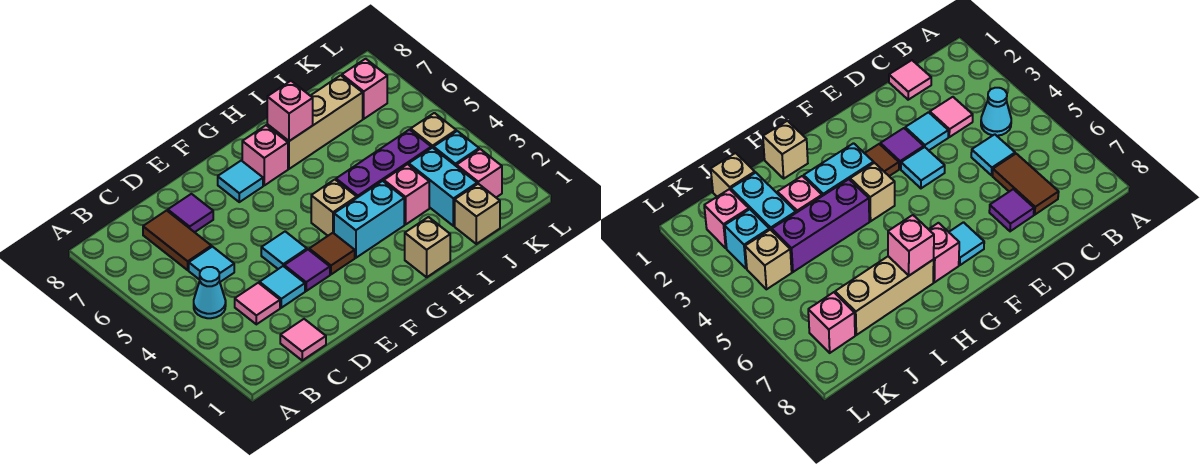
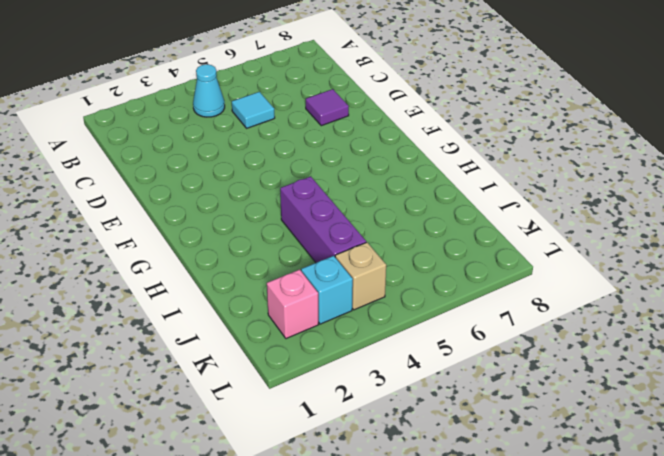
none -> pink tile C1 level 1
none -> pink tile C3 level 1
none -> brown tile C6:C7 level 1

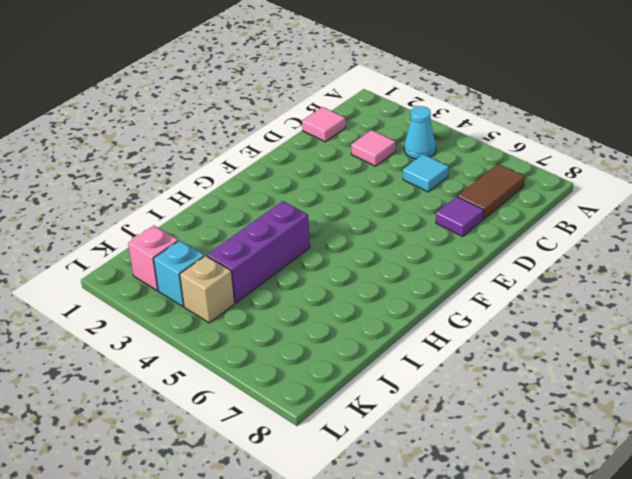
brown tile B7:C7 level 1 -> brown tile C6:C7 level 1
none -> cyan tile D3 level 1
none -> purple tile E3 level 1
none -> cyan tile E4 level 1

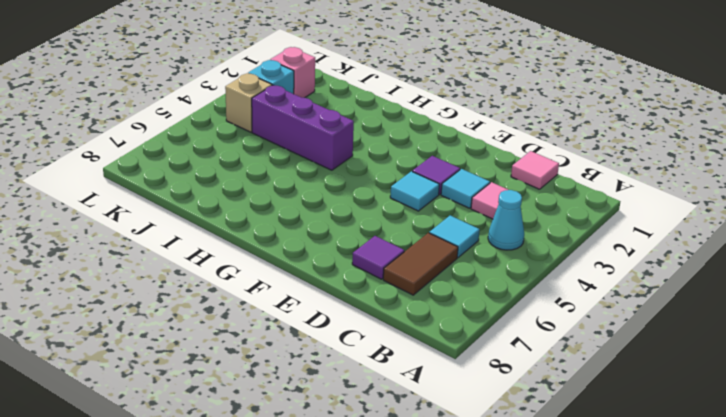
none -> brown tile F3 level 1
none -> cyan tile F7 level 1
none -> cyan brick G3:H3 level 1

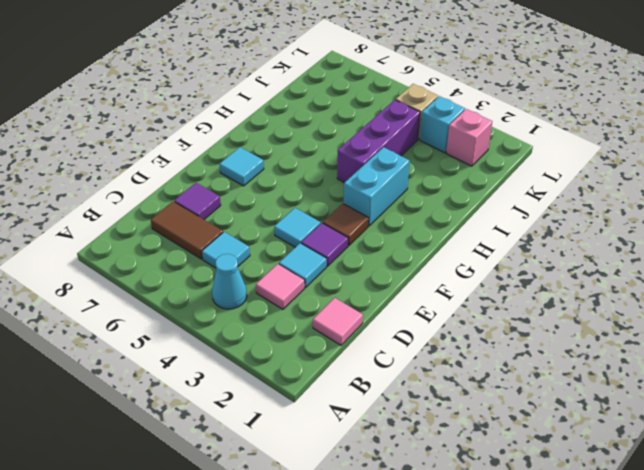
none -> tan brick G4 level 1
none -> pink brick G7 level 1
none -> tan brick H1 level 1

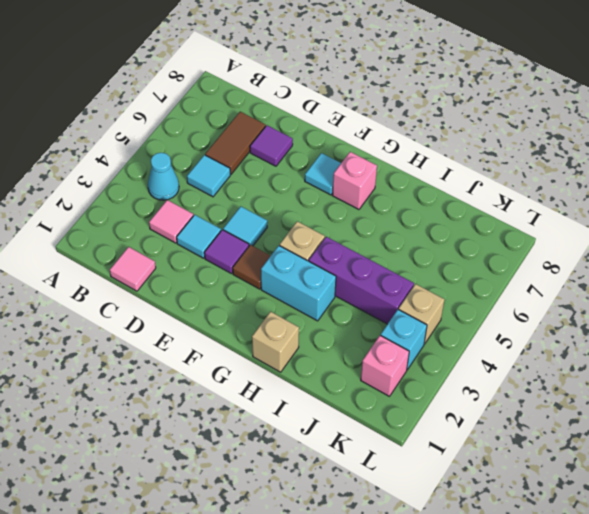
none -> tan brick H7:J7 level 1
none -> pink brick I3 level 1
none -> tan brick J1 level 1

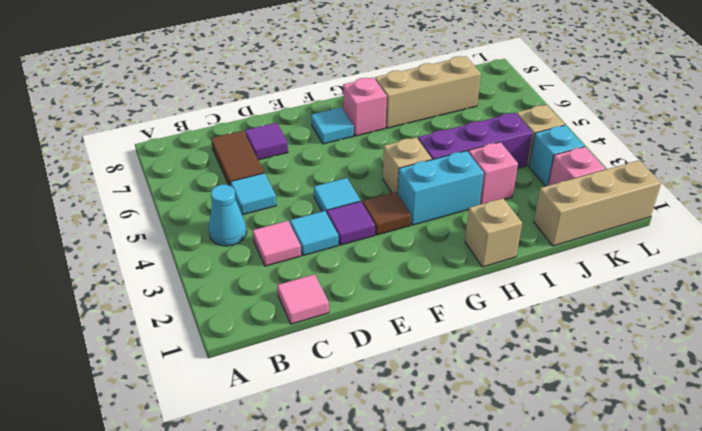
tan brick J1:L1 level 1 -> tan brick J1 level 1
none -> cyan brick J2:J3 level 1
none -> pink brick K7 level 1
none -> pink brick H7 level 2

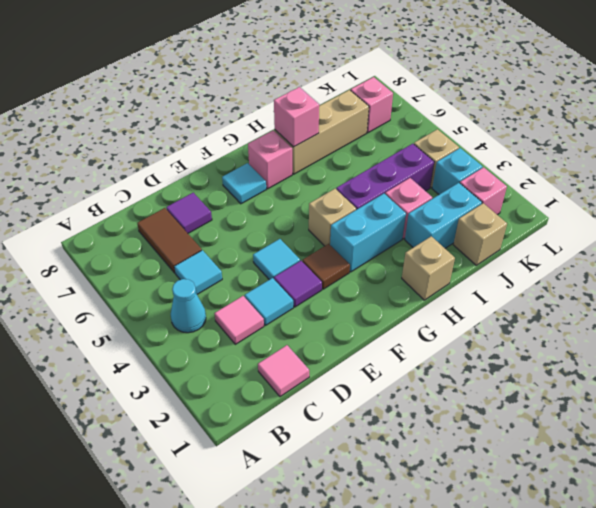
cyan brick I2:J2 level 1 -> cyan brick J2:J3 level 1

